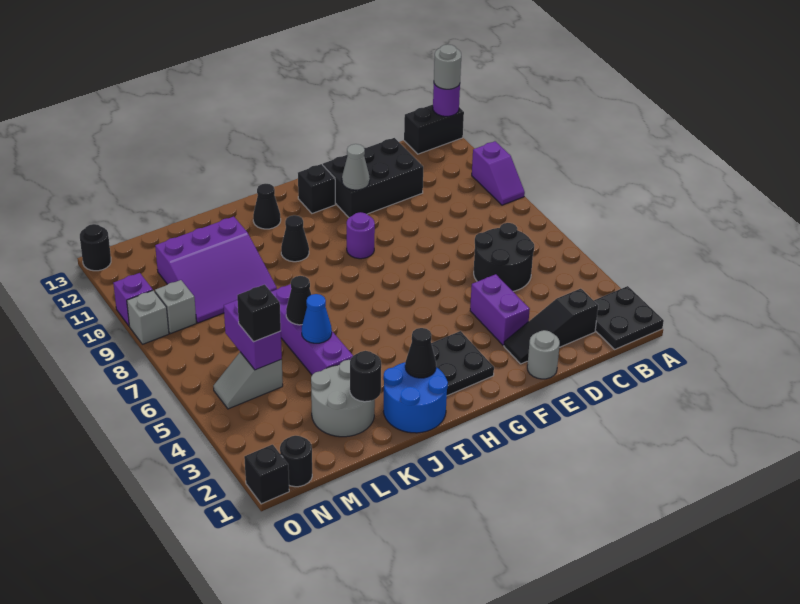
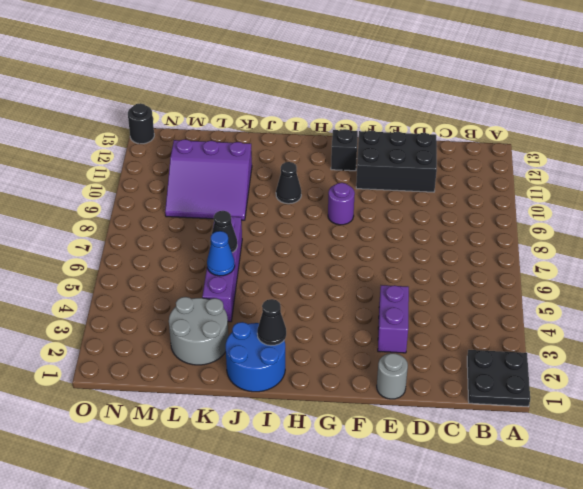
none -> purple slope A9:A10 level 1 top 10
none -> black brick A13:B13 level 1
none -> black slope C2:E2 level 1 top C
none -> black round brick C5:D6 level 1

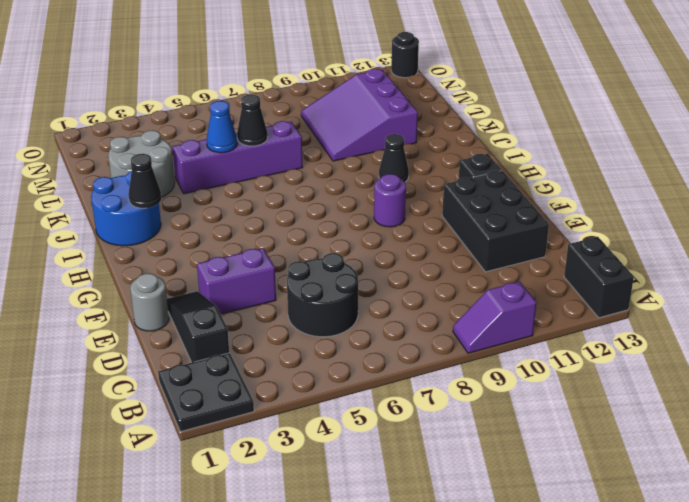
none -> black plate G2:H3 level 1
none -> black cone I12 level 1
none -> grey slope M5:N5 level 1 top M
none -> black round brick N1 level 1

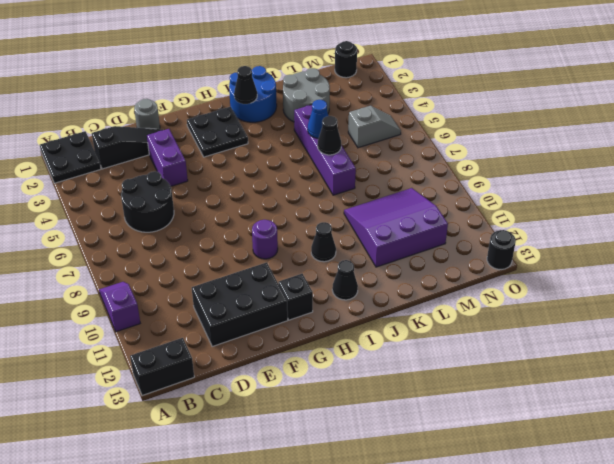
none -> grey brick N9 level 1
none -> black brick O1 level 1
none -> grey brick O9 level 1
none -> purple brick O10 level 1

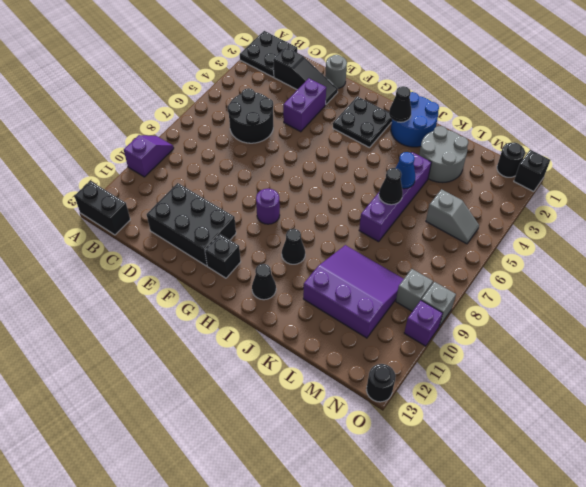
none -> purple round brick A13 level 2
none -> grey cone F11 level 2
none -> black round brick K2 level 2
none -> purple brick M5:M6 level 2

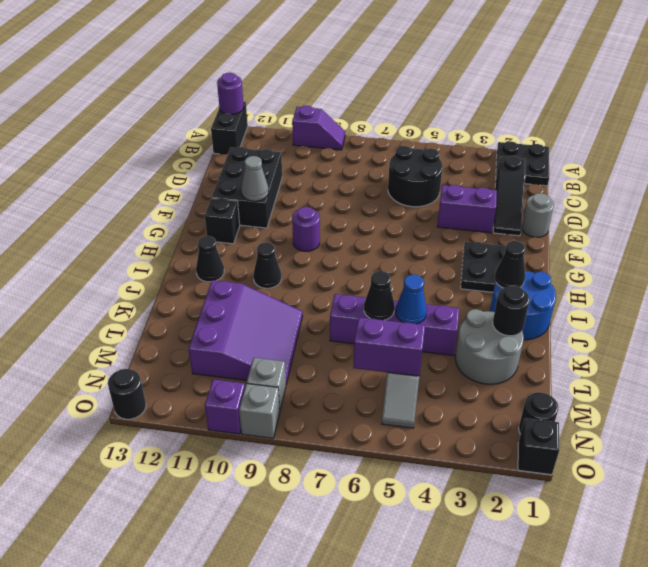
none -> grey round brick A13 level 3
none -> black brick M5 level 3

